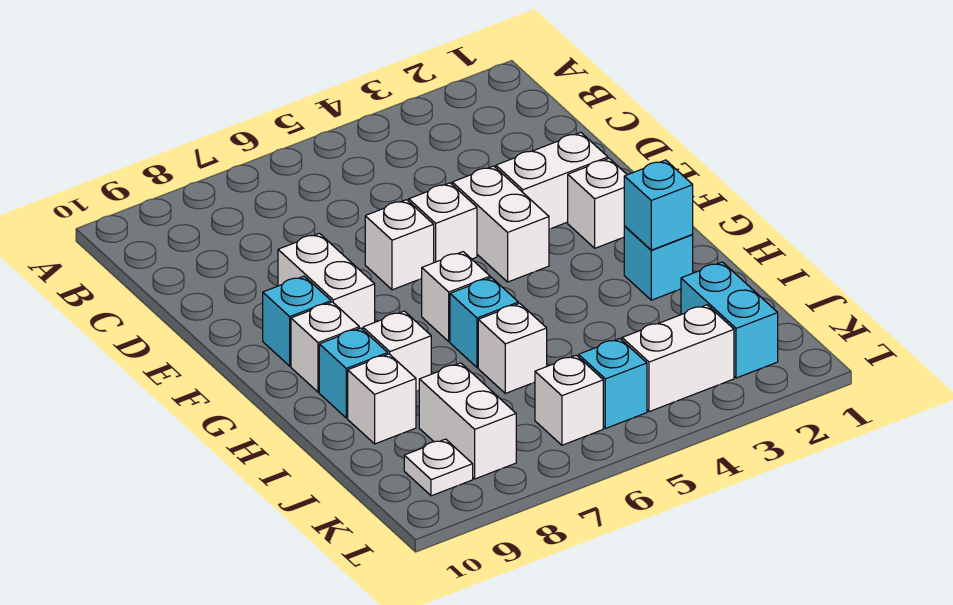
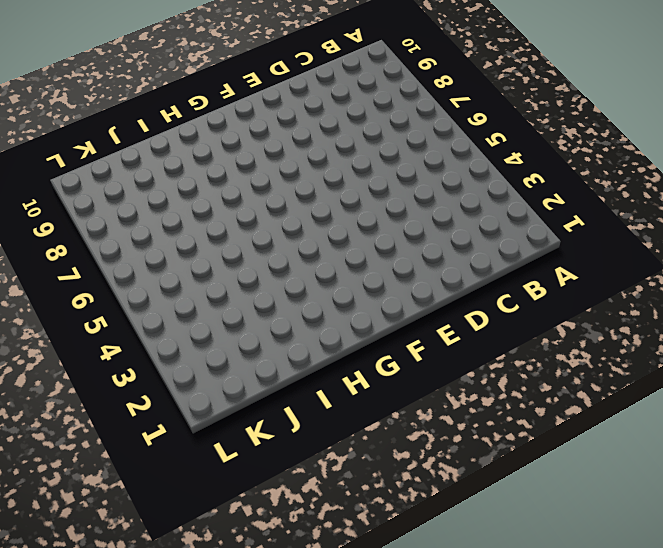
none -> white brick E2:E3 level 1
none -> white brick E4:F4 level 1
none -> white brick E5 level 1

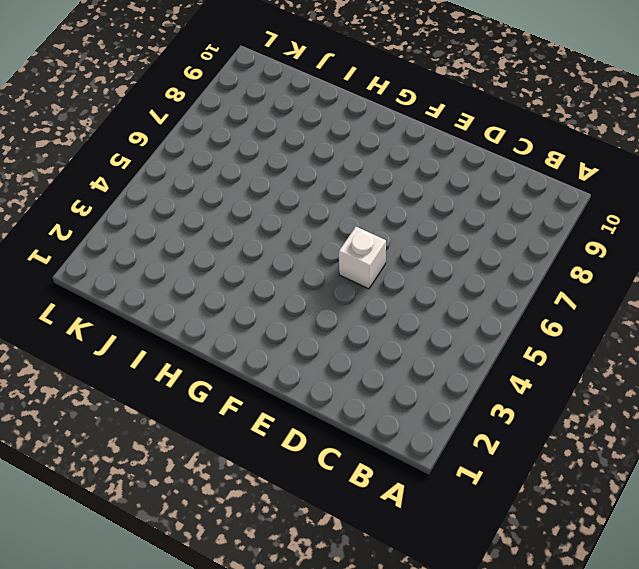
none -> white brick E2:E3 level 1
none -> white brick E4:F4 level 1
none -> white brick E6 level 1

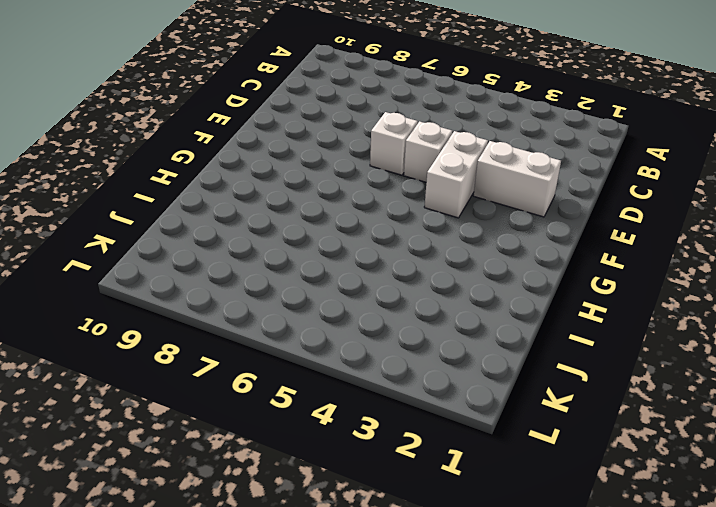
none -> white brick E8:F8 level 1
none -> white brick F2 level 1
none -> cyan brick F9 level 1

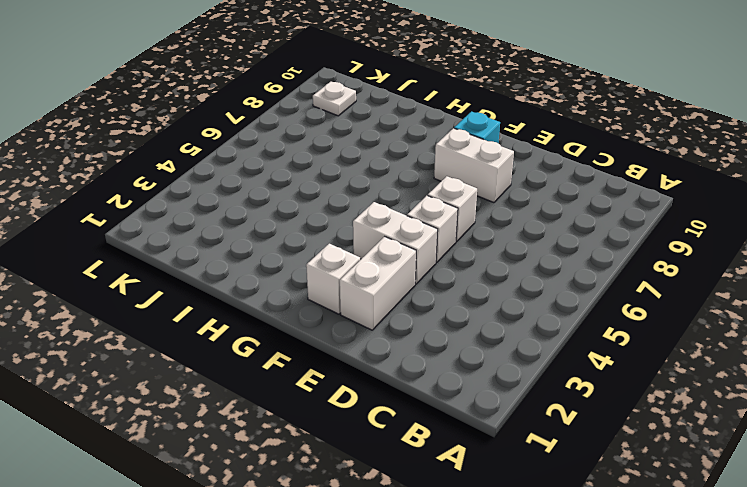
none -> white brick G6 level 1
none -> white brick G9 level 1
none -> cyan brick H2 level 1

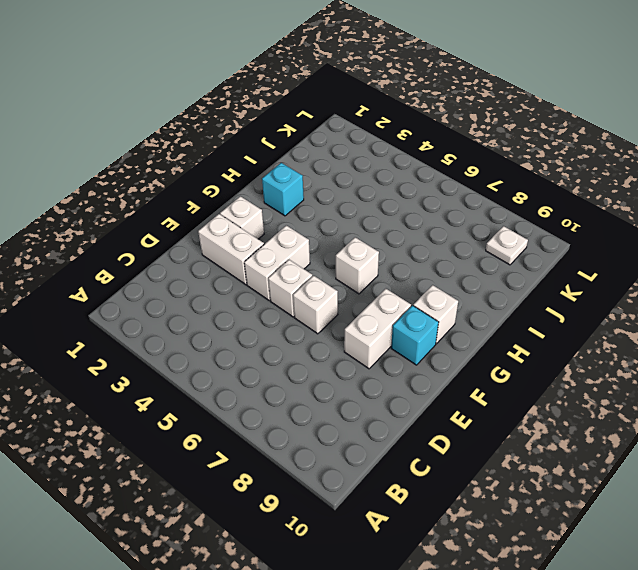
none -> cyan brick H6 level 1
none -> white brick H8 level 1
none -> cyan brick H9 level 1

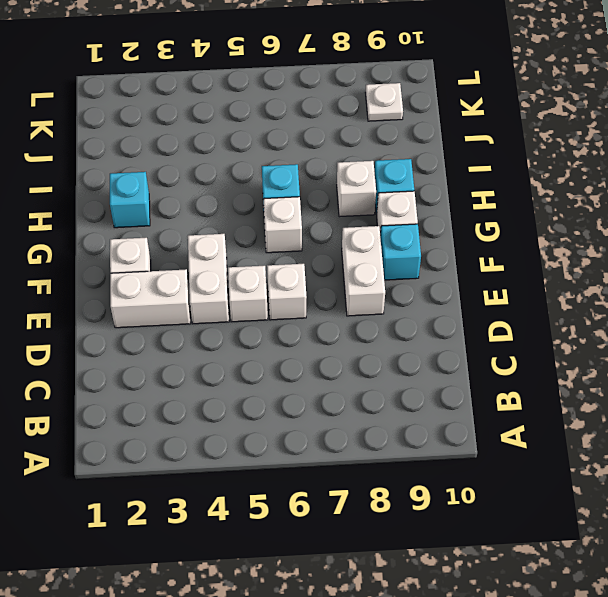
none -> white brick I6 level 1
none -> white brick I9 level 1
none -> cyan brick J2:K2 level 1

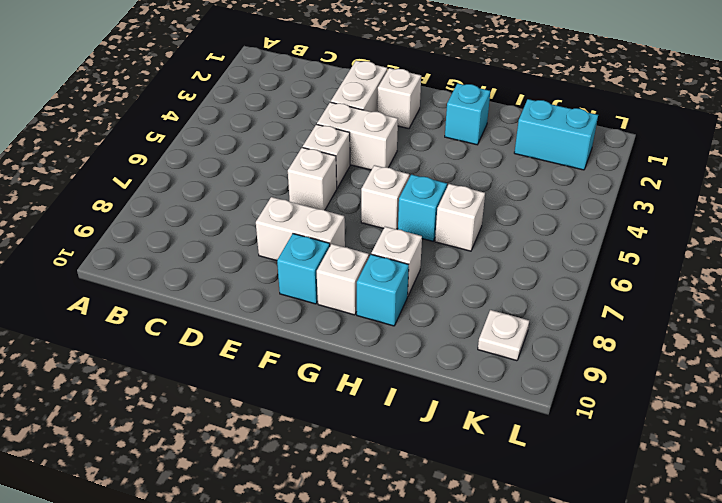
none -> white brick I9 level 1
none -> white brick J8:K8 level 1
none -> white brick K3:K4 level 1

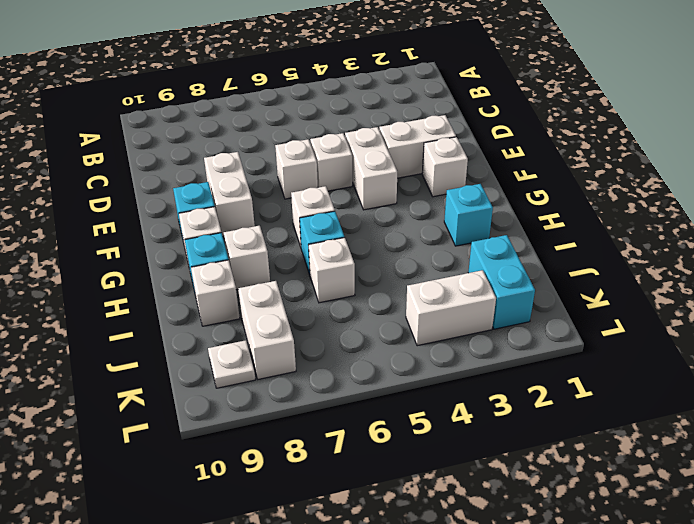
none -> cyan brick K5 level 1
none -> white brick K6 level 1
none -> cyan brick H2 level 2

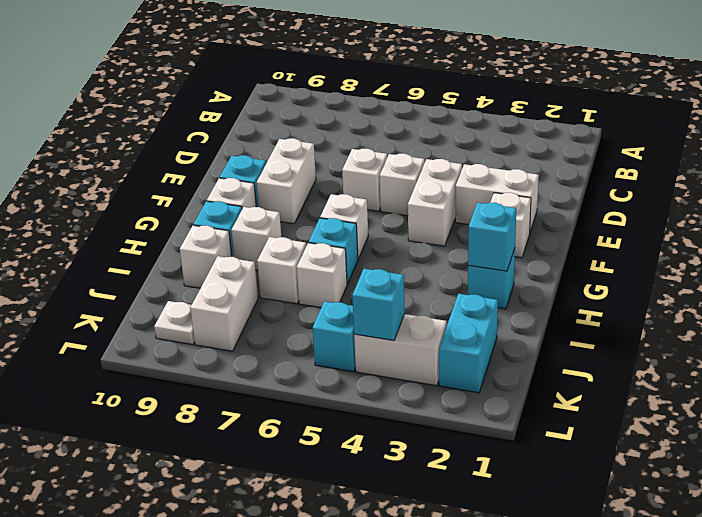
white brick I7 level 1 -> white brick K6 level 1
cyan brick K4 level 2 -> none

